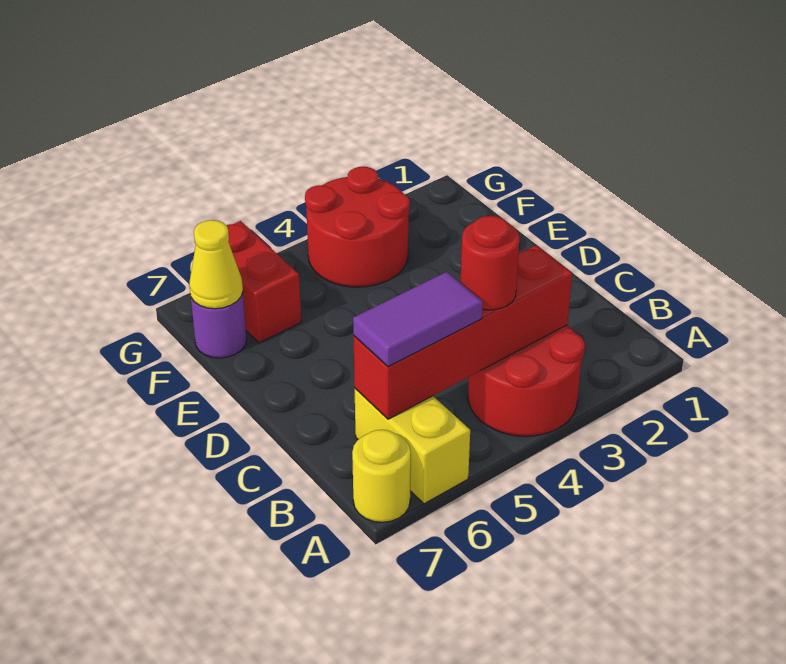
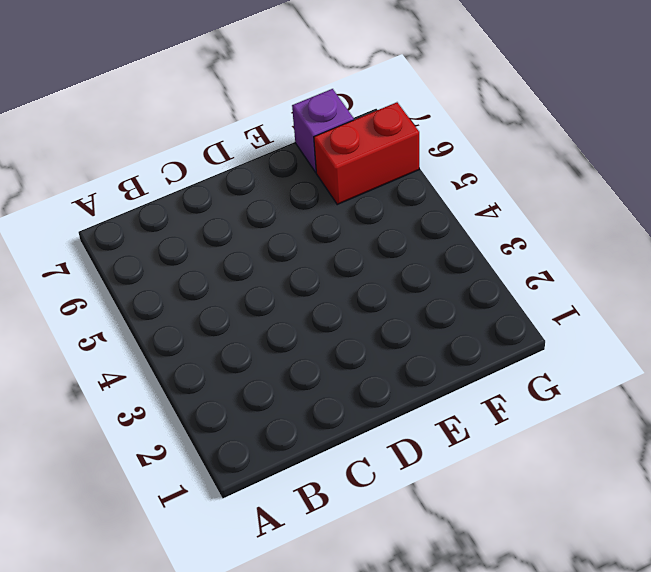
purple brick F7 level 1 -> purple round brick F7 level 1
none -> red round brick A3:B4 level 1
none -> yellow brick A6:B6 level 1

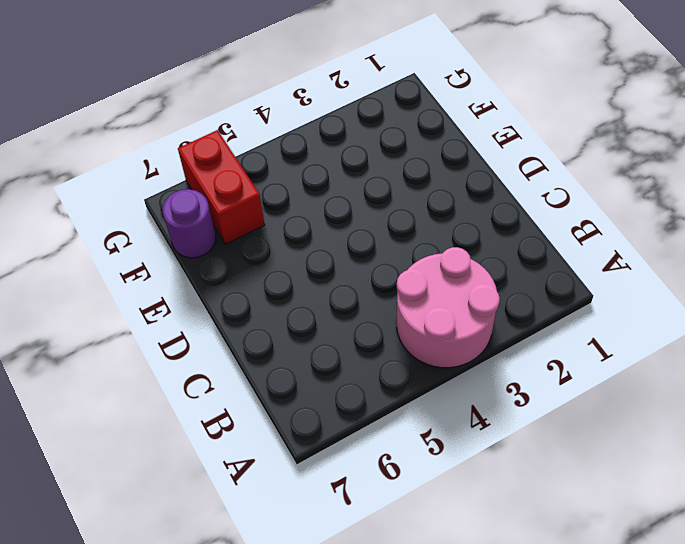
pink round brick A3:B4 level 1 -> red round brick A3:B4 level 1
none -> yellow brick A6:B6 level 1
none -> yellow round brick A7 level 1

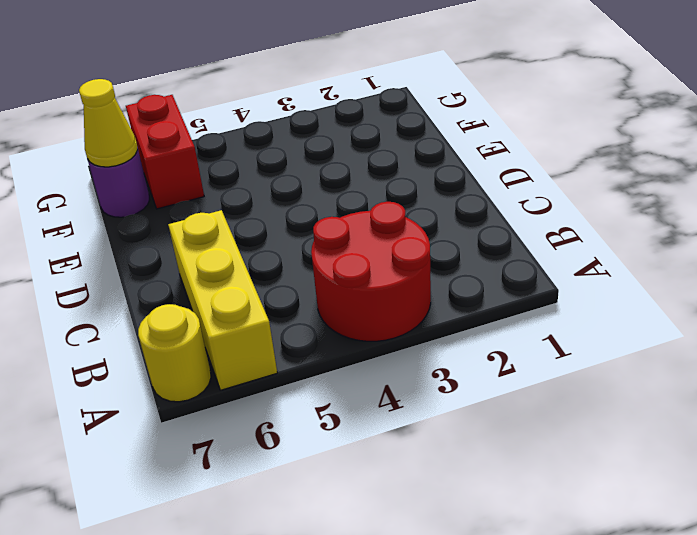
yellow brick A6:C6 level 1 -> yellow brick A6:B6 level 1
none -> red round brick F3:G4 level 1
none -> red brick B3:B6 level 2

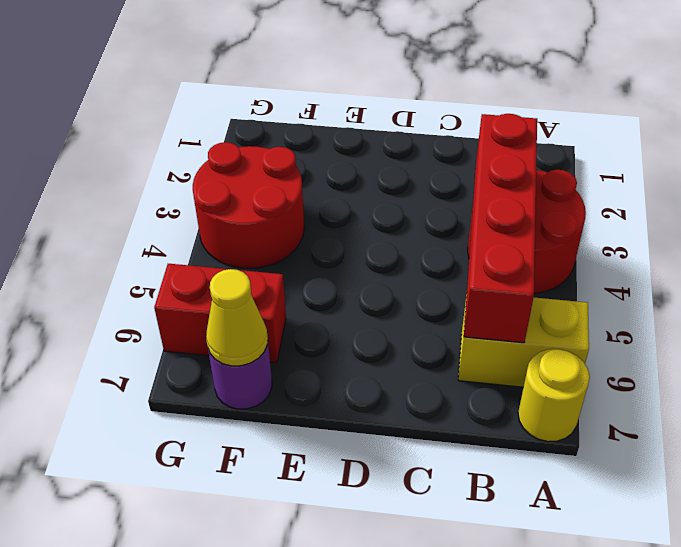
none -> red round brick B4 level 3
none -> purple tile B5:B6 level 3

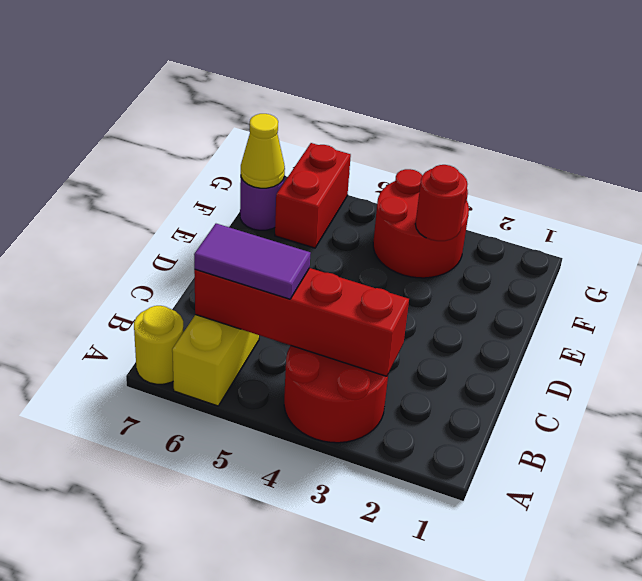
red round brick F3 level 2 -> red round brick B4 level 3

